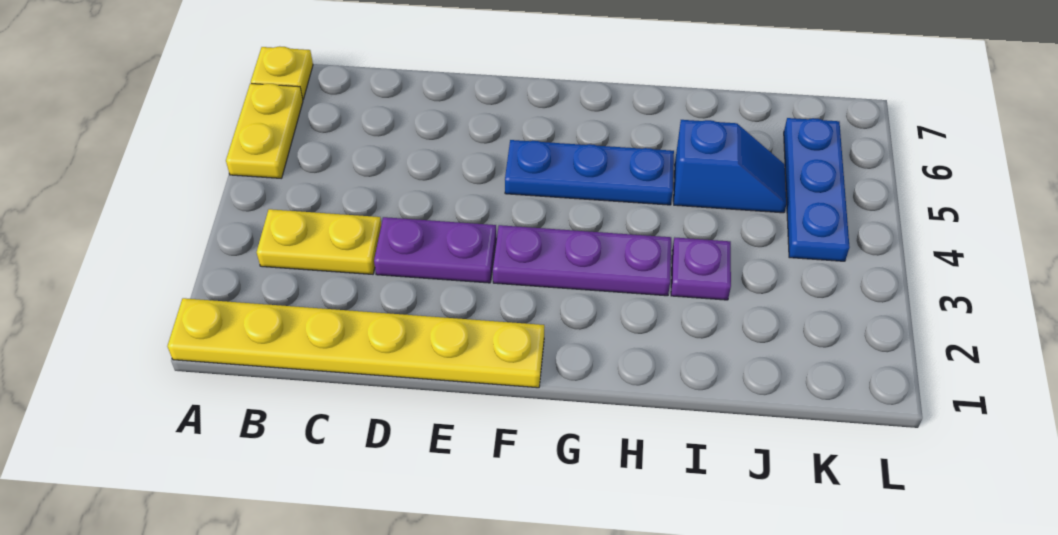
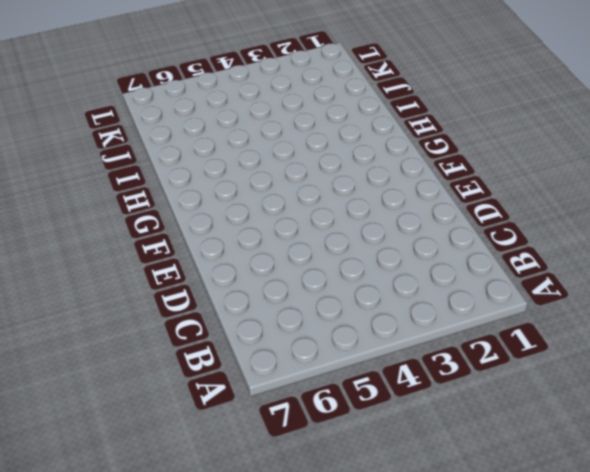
none -> yellow plate A1:F1 level 1
none -> yellow plate A5:A6 level 1

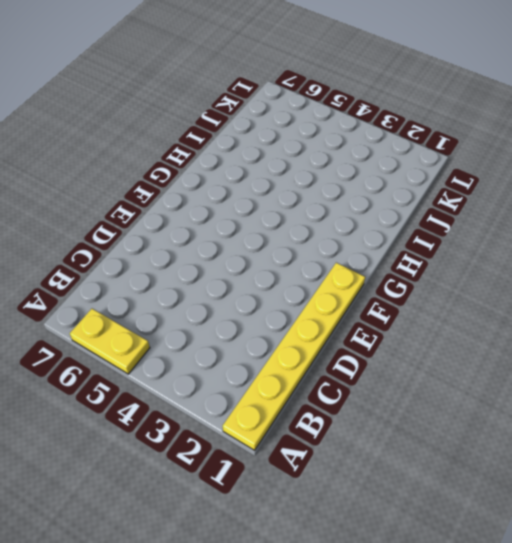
none -> yellow plate A7 level 1
none -> yellow plate B3:C3 level 1

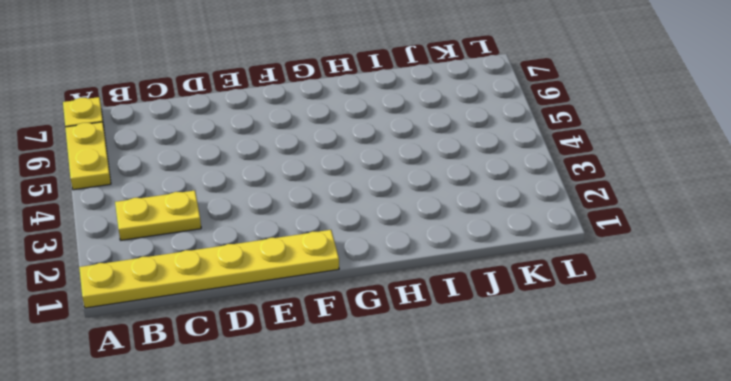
none -> purple plate D3:E3 level 1
none -> purple plate F3:H3 level 1

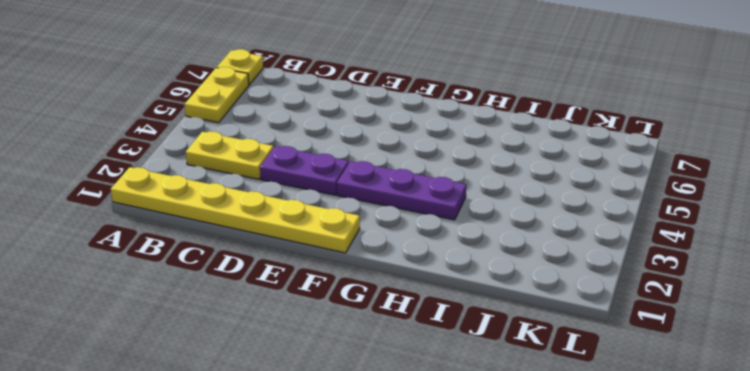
none -> blue plate F5:H5 level 1
none -> purple plate I3 level 1

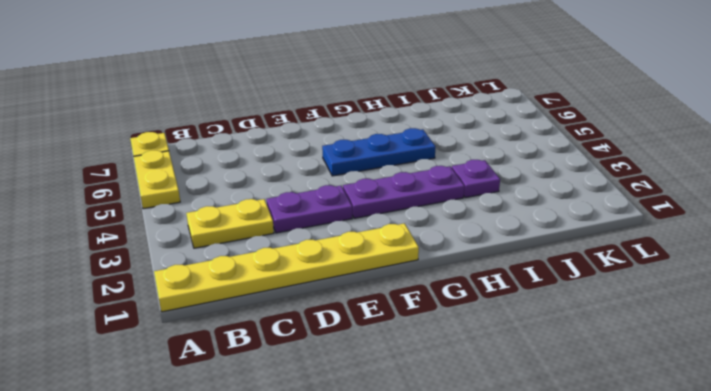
none -> blue slope I5:J5 level 1 top I
none -> blue plate K4:K6 level 1

